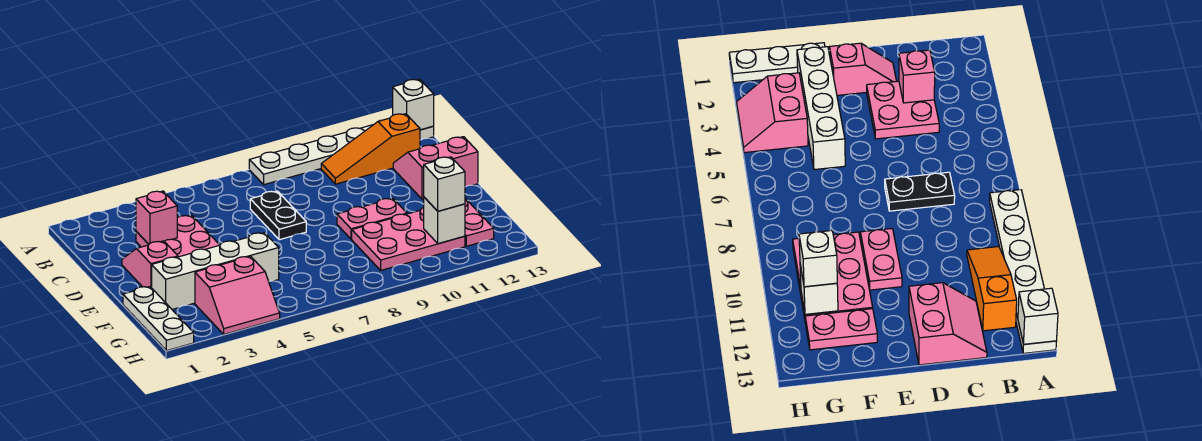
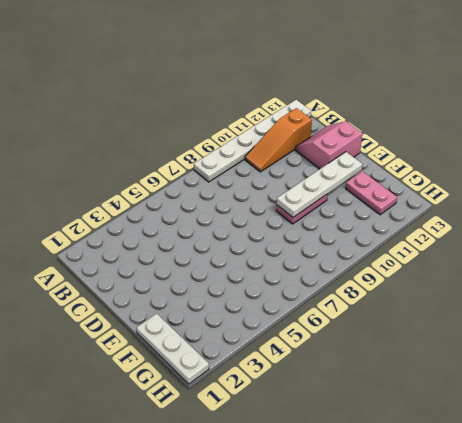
white plate E9:E12 level 2 -> none
none -> pink plate C3:D4 level 1
none -> black plate C7:D7 level 1
none -> pink slope D2:E2 level 1 top E

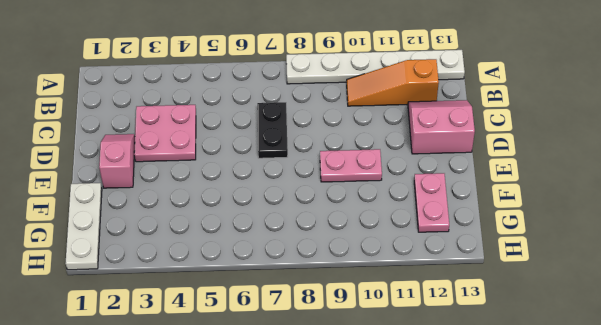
none -> white brick F2:F5 level 1
none -> pink plate F9:G11 level 1
none -> pink slope G3:H4 level 1 top G

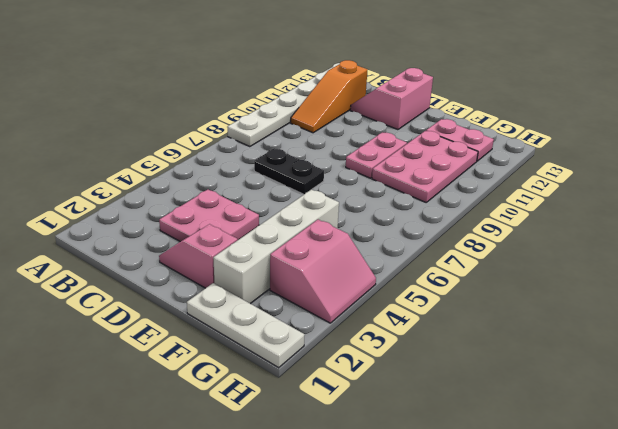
none -> white brick A13 level 2
none -> pink brick C3 level 2
none -> white brick G11 level 2

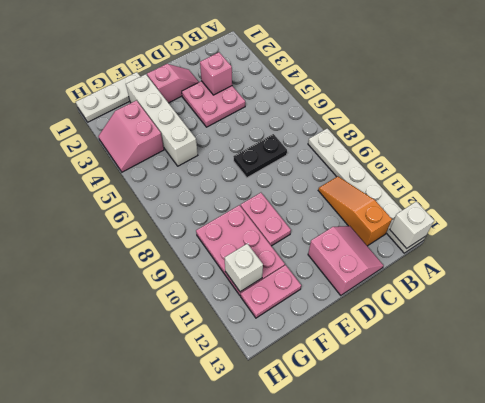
none -> white brick G11 level 3

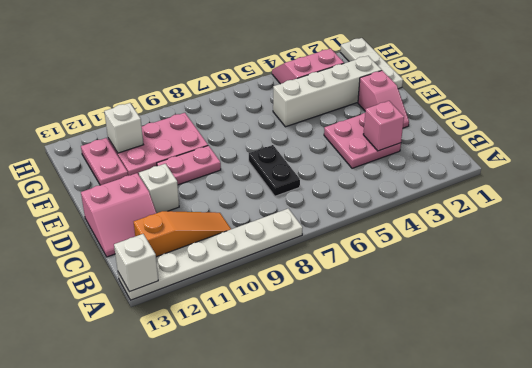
white brick D11 level 1 -> white brick G11 level 3

